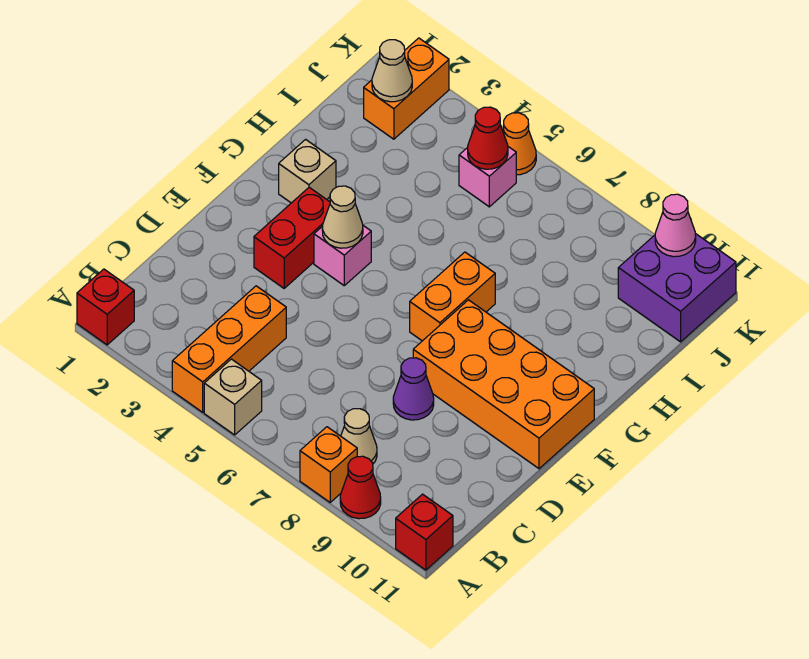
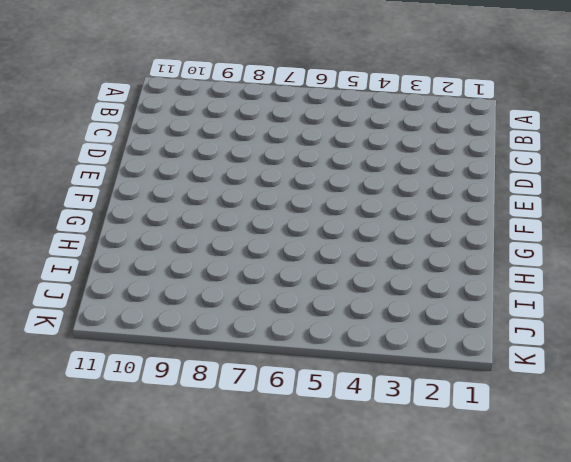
none -> red brick A1 level 1
none -> orange brick A4:C4 level 1
none -> tan brick A5 level 1

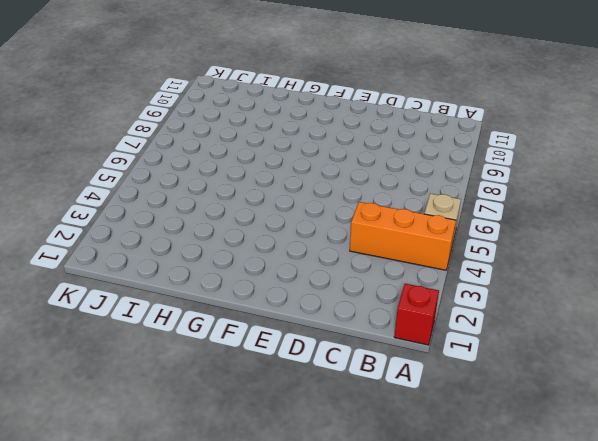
none -> orange brick A8 level 1
none -> red cone A9 level 1
none -> red brick A11 level 1

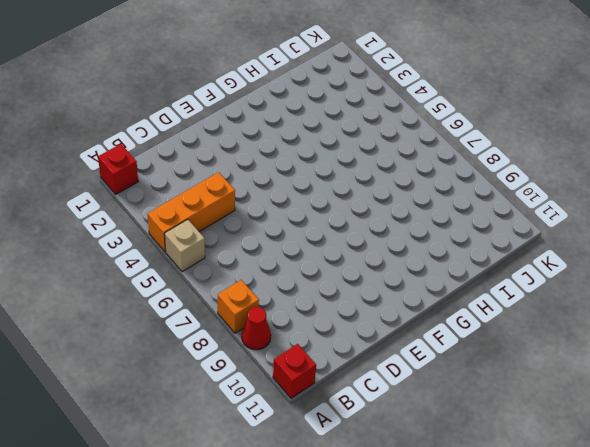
none -> tan cone B8 level 1
none -> purple cone D8 level 1
none -> red brick E3:F3 level 1

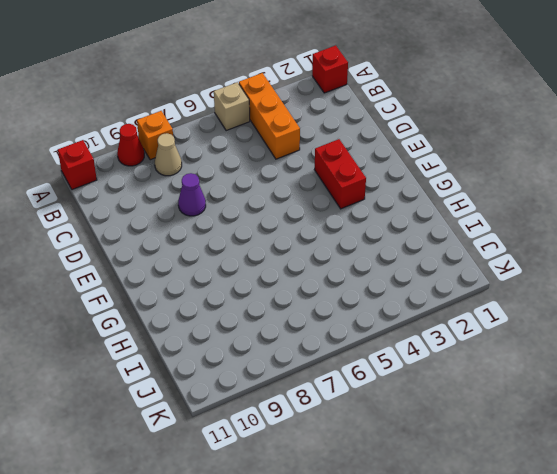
none -> orange brick E8:F11 level 1
none -> pink brick F4 level 1
none -> orange brick F7:G7 level 1

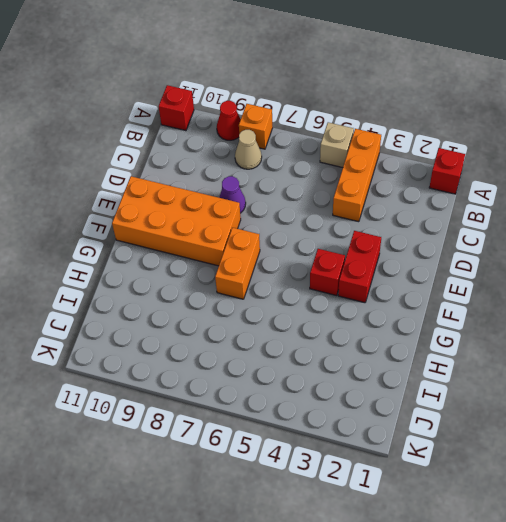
red brick F4 level 1 -> pink brick F4 level 1
none -> tan brick G2 level 1
none -> orange brick J2:K2 level 1
none -> pink brick J5 level 1

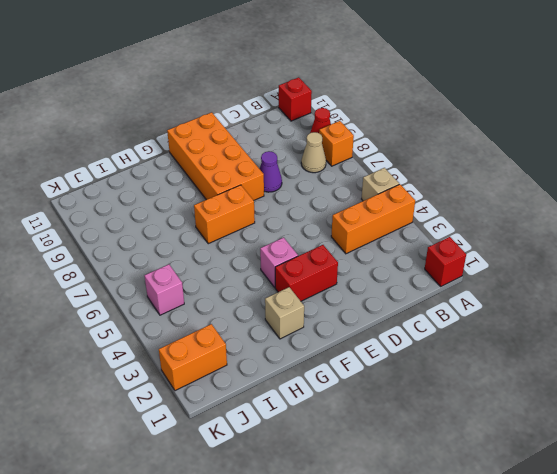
none -> purple brick J10:K11 level 1
none -> orange cone K5 level 1
none -> tan cone F4 level 2

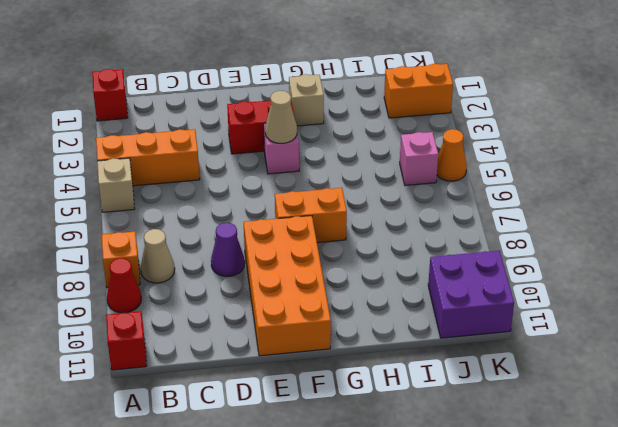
none -> tan cone J2 level 2
none -> red cone J5 level 2
none -> pink cone K10 level 2

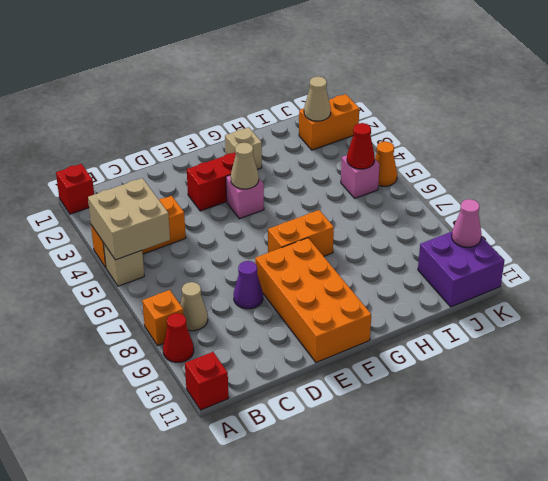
tan brick A4:B5 level 2 -> none

